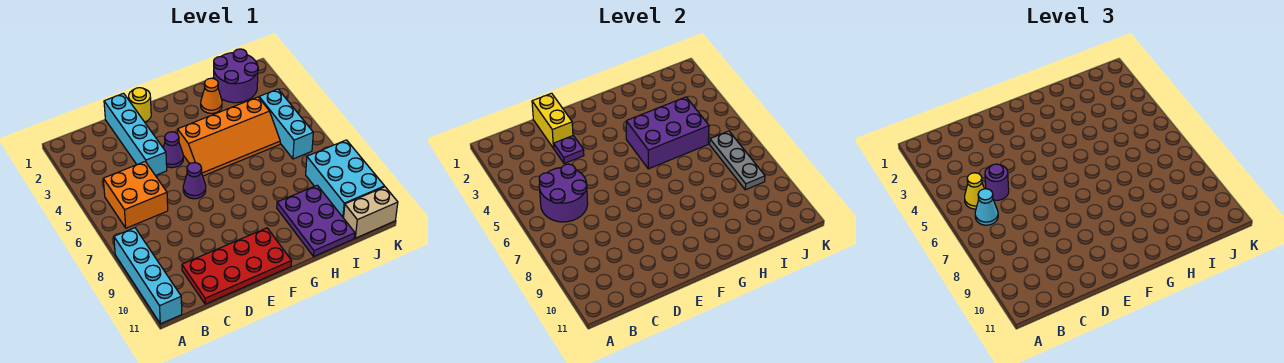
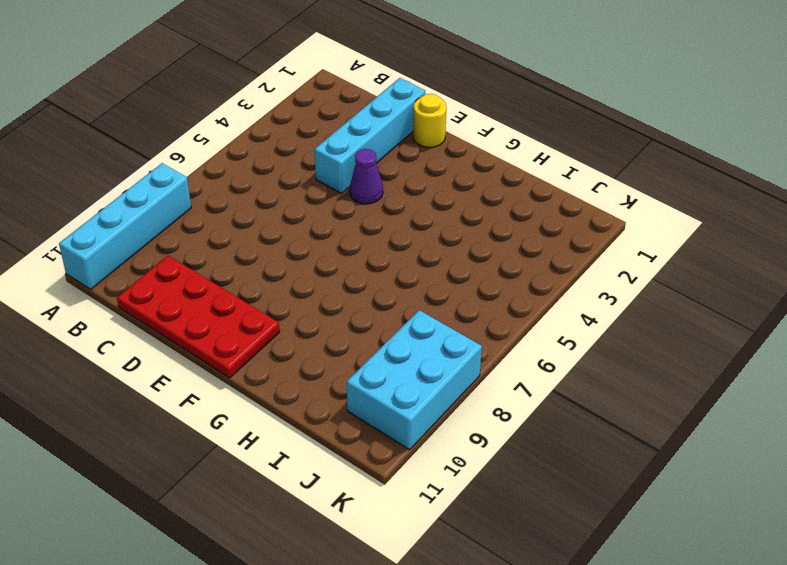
none -> orange brick B5:C6 level 1
none -> purple cone E6 level 1
none -> orange slope F4:I5 level 1 top 4

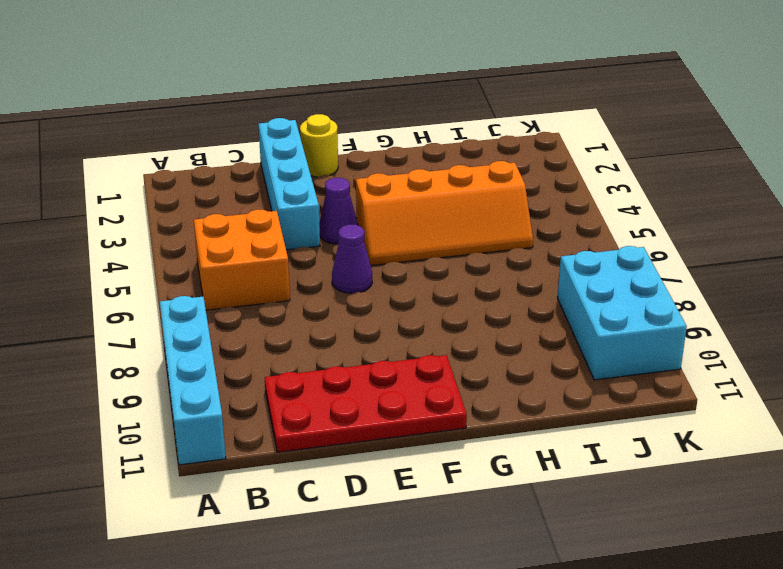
none -> orange cone H2 level 1
none -> purple plate H9:I11 level 1
none -> purple round brick I1:J2 level 1

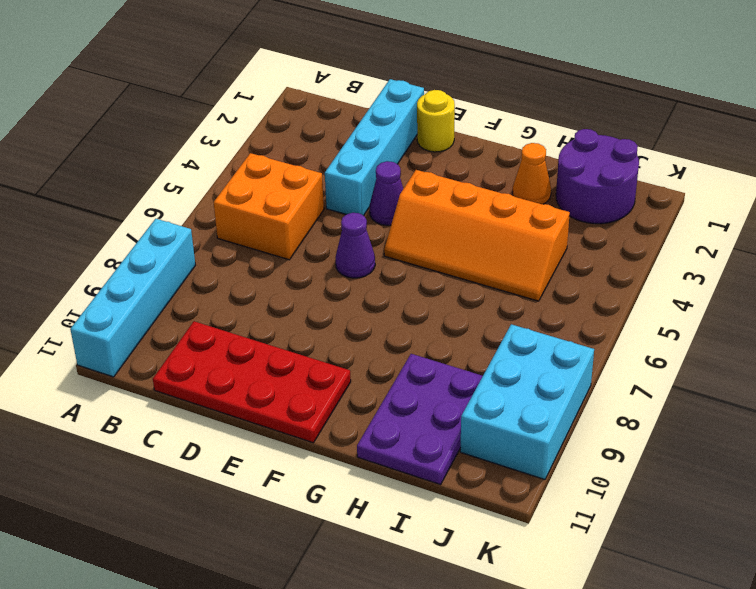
none -> cyan brick J4:J6 level 1
none -> tan brick J11:K11 level 1
none -> purple round brick B5:C6 level 2

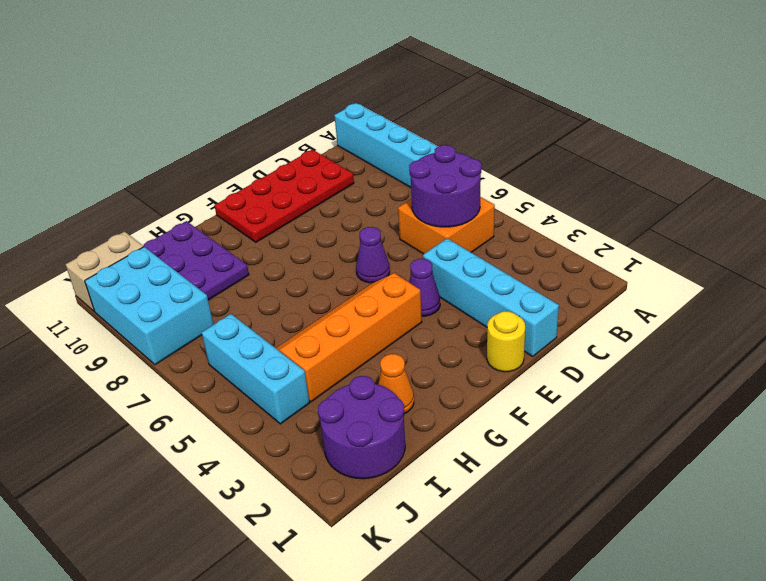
none -> yellow brick D1:D2 level 2
none -> purple plate D3 level 2
none -> purple brick G4:I5 level 2

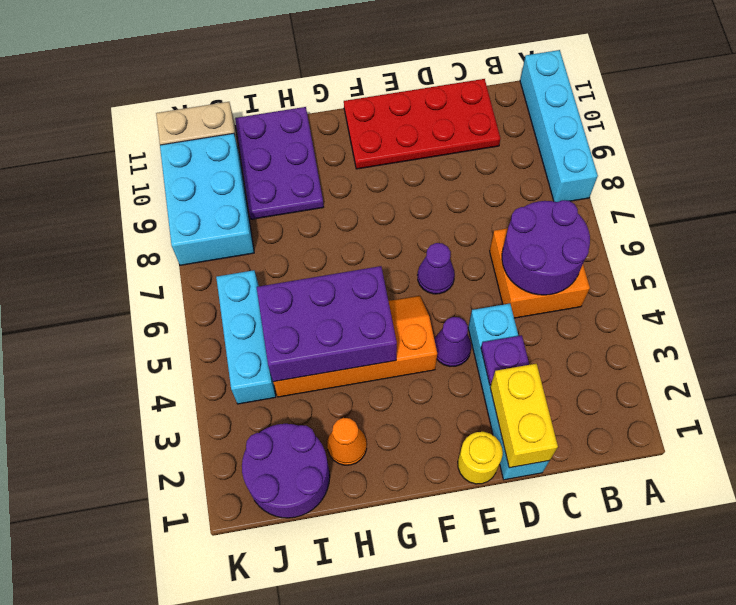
none -> grey plate J6:J8 level 2
none -> yellow cone B5 level 3
none -> cyan cone B6 level 3

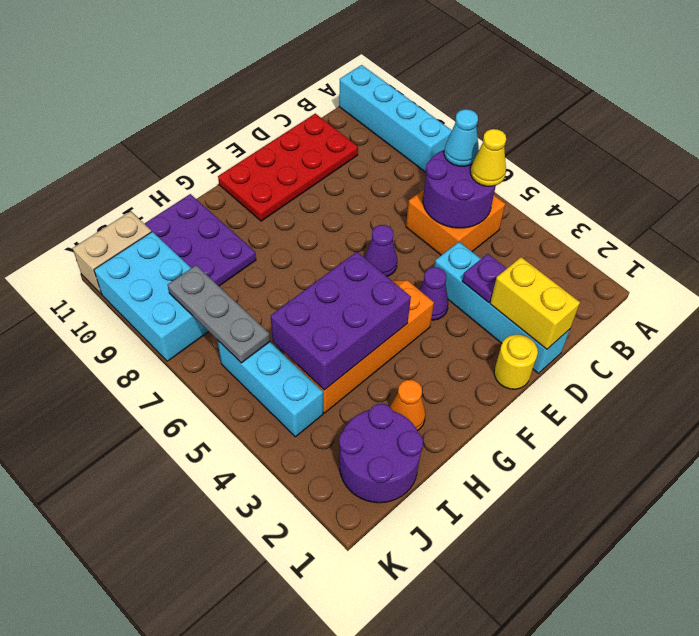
none -> purple round brick C5 level 3

